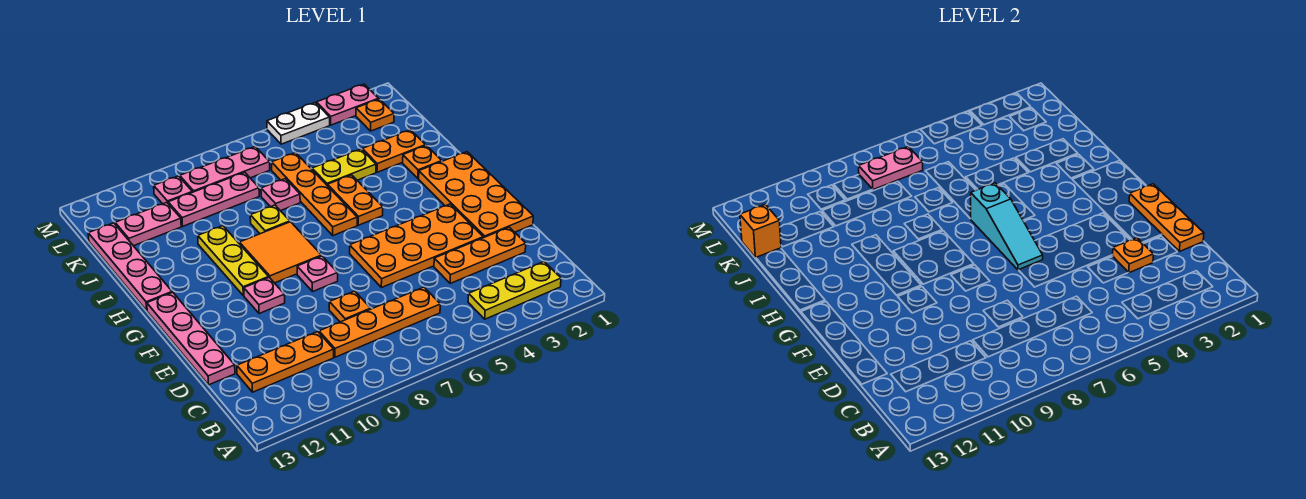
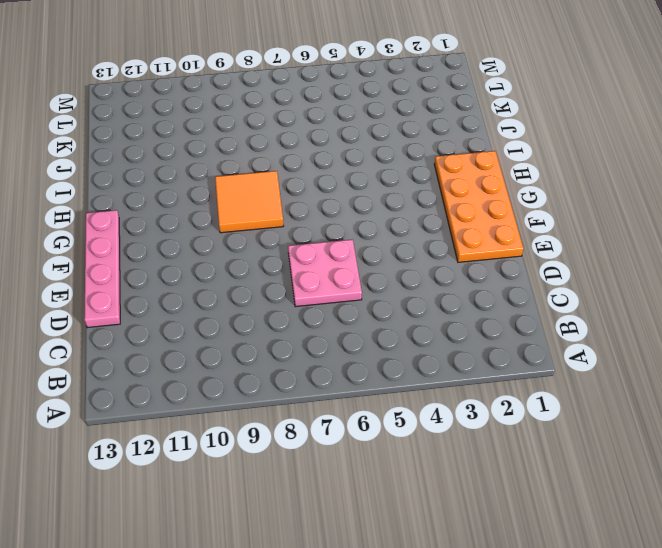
pink plate D6:E7 level 1 -> orange plate E3:F6 level 1
none -> yellow plate B2:B4 level 1
none -> orange plate C6:C9 level 1
none -> orange plate C10:C12 level 1
none -> orange plate D2:D4 level 1

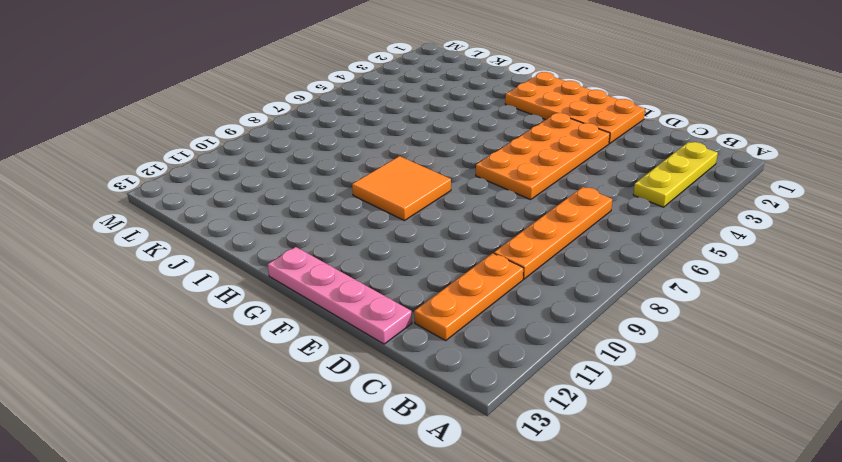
none -> orange plate D2:D4 level 1
none -> orange plate D8 level 1
none -> pink plate F8 level 1
none -> pink plate F10 level 1

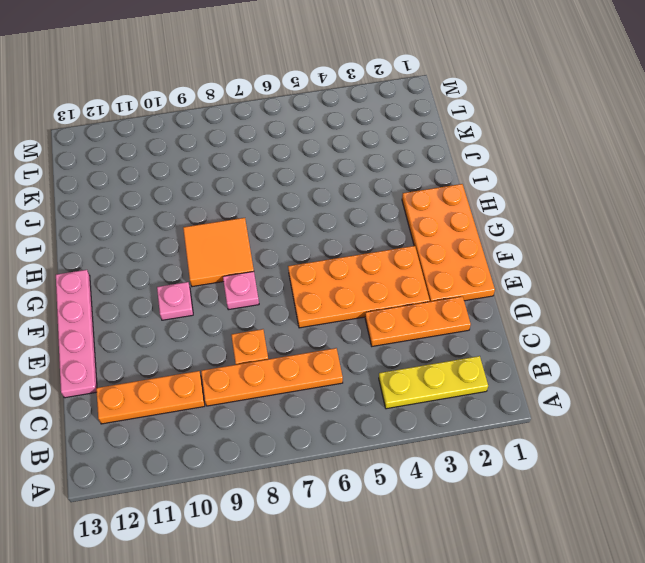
none -> yellow plate G10:I10 level 1
none -> orange plate H5:I5 level 1
none -> orange plate H6:K6 level 1
none -> pink plate H13:K13 level 1

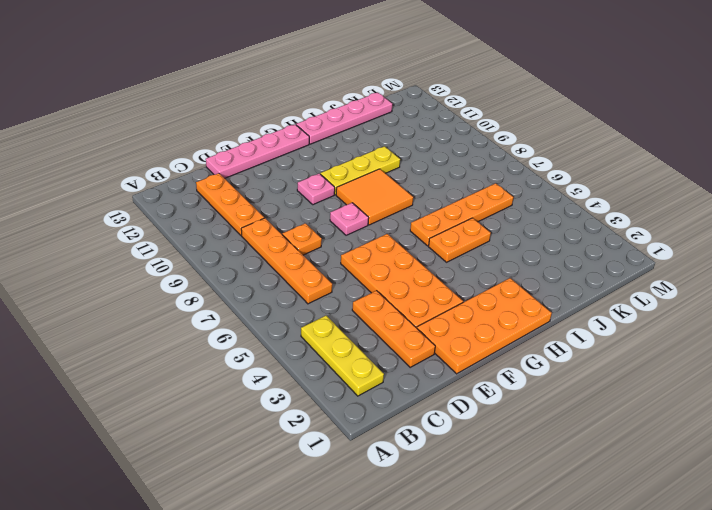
none -> orange plate I2 level 1
none -> yellow plate I8 level 1
none -> orange plate J2:J3 level 1
none -> yellow plate J4:J5 level 1

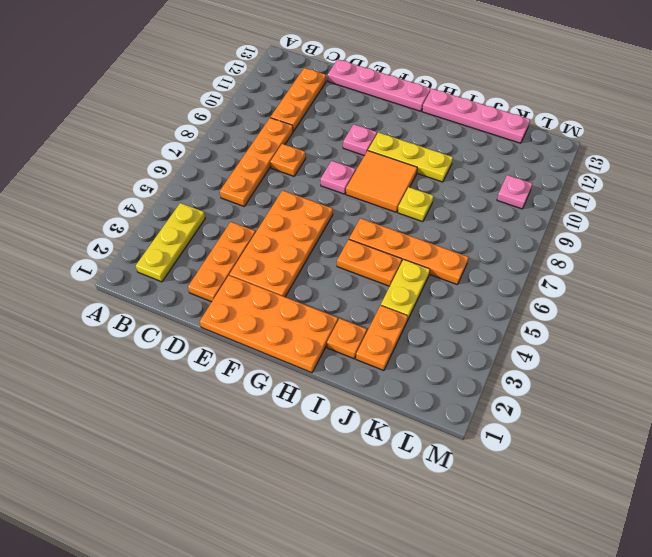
none -> pink plate J7 level 1
none -> pink plate K8:K10 level 1
none -> pink plate K11:K12 level 1
none -> orange plate L2 level 1

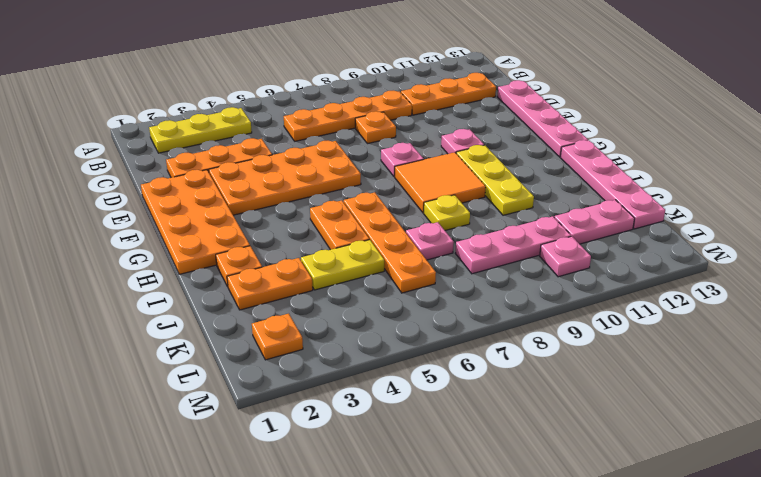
none -> pink plate L7:L9 level 1
none -> pink plate M2:M3 level 1
none -> white plate M4:M5 level 1
none -> orange plate D1:F1 level 2

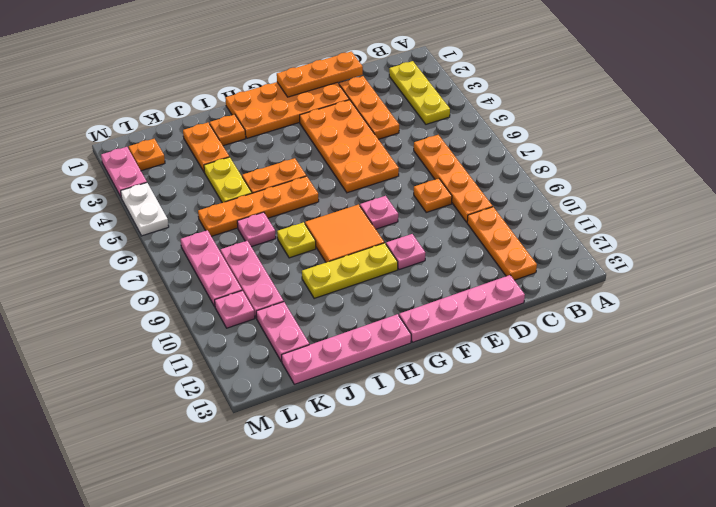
none -> orange plate D3 level 2
none -> cyan slope F6:H6 level 2 top H
none -> orange brick K13 level 2
none -> pink plate L7:L8 level 2

